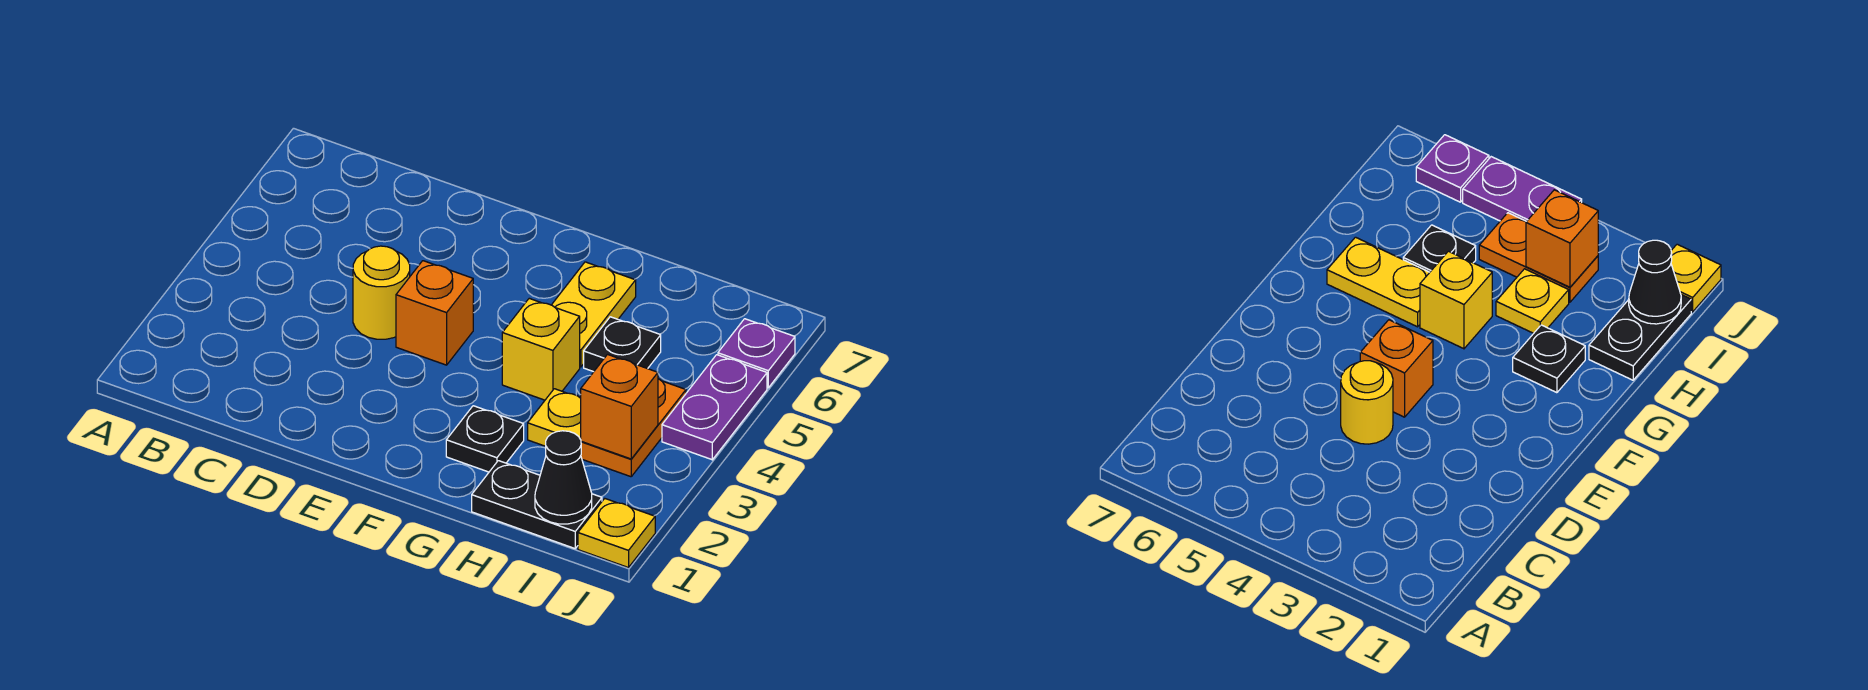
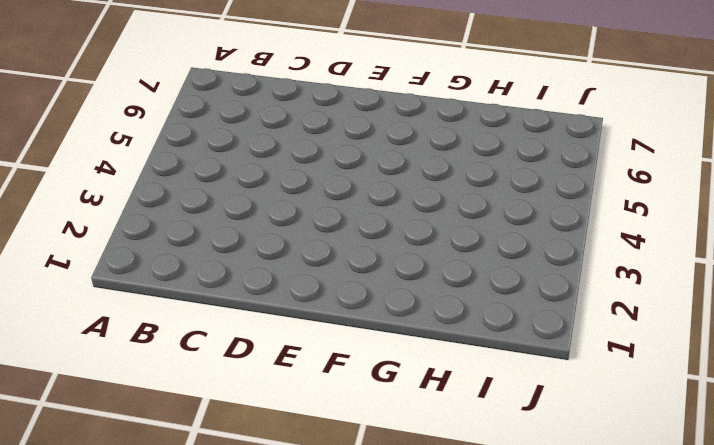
none -> yellow round brick D4 level 1
none -> orange brick E4 level 1
none -> black plate G2 level 1

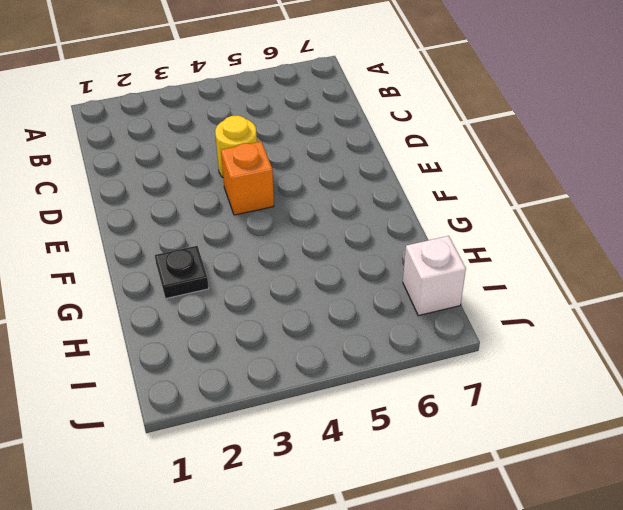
white brick I7 level 1 -> none
none -> yellow brick G4 level 1
none -> yellow plate G5:G6 level 1
none -> black plate H1:I1 level 1

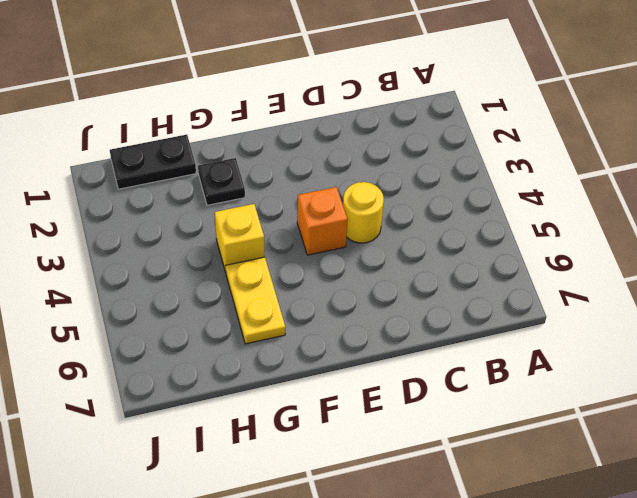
none -> yellow plate H3 level 1
none -> black plate H5 level 1
none -> orange plate I3:I4 level 1

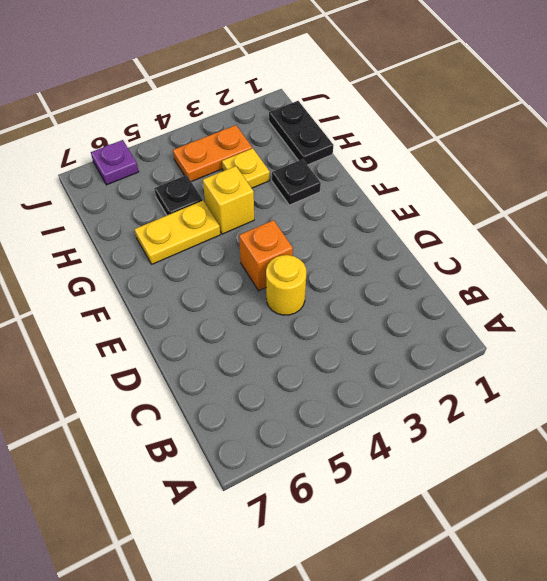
none -> yellow plate J1 level 1
none -> purple plate J4:J5 level 1
none -> black cone I1 level 2

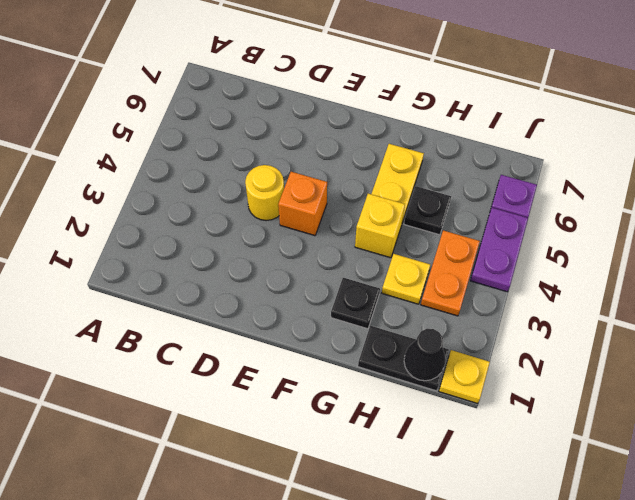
none -> orange brick I3 level 2

